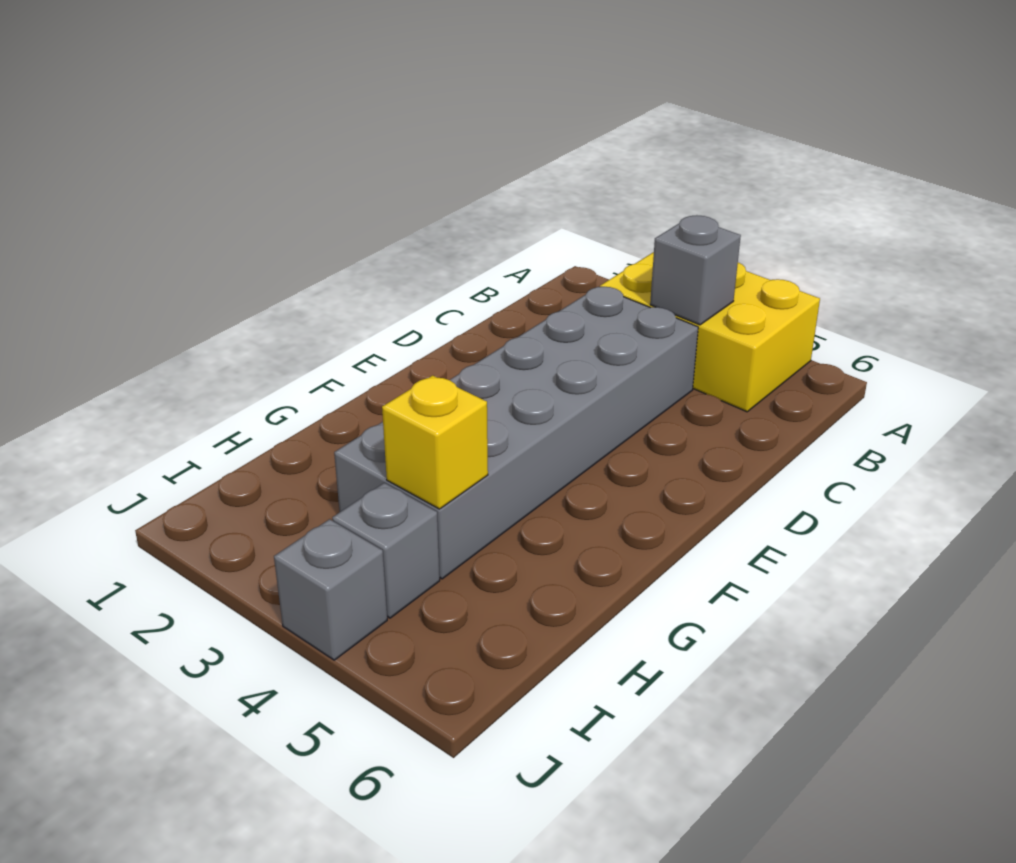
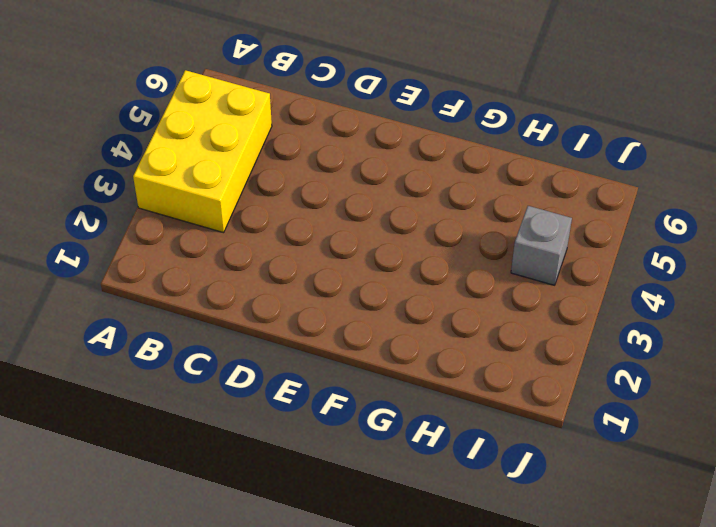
none -> grey brick C3:H4 level 1
none -> grey brick J4 level 1

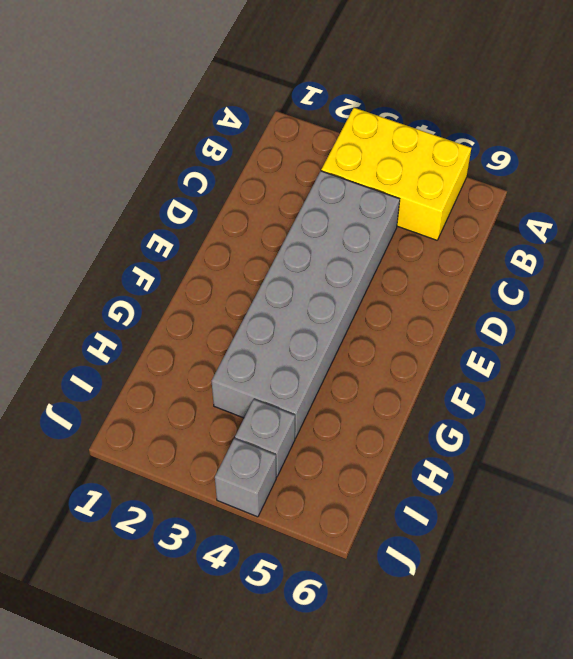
none -> grey brick B4 level 2
none -> yellow brick H4 level 2

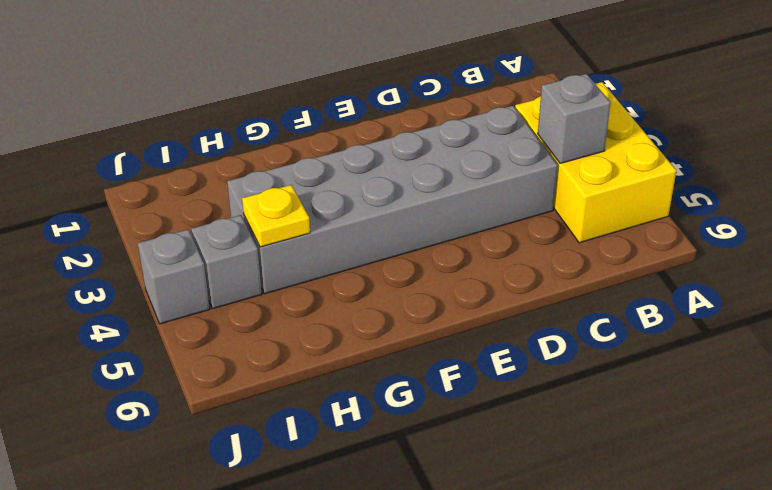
yellow plate H4 level 2 -> yellow brick H4 level 2

